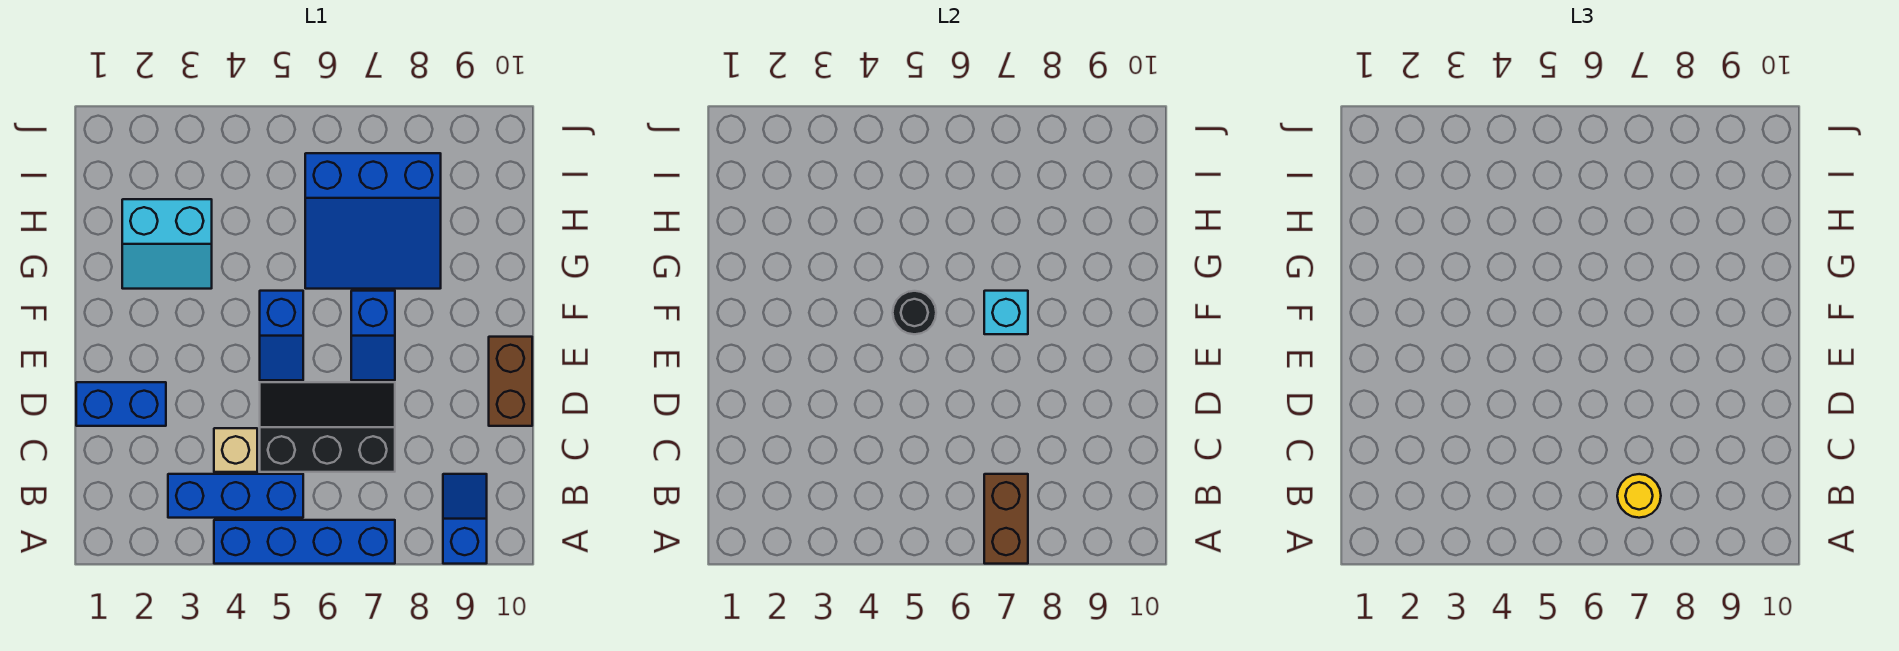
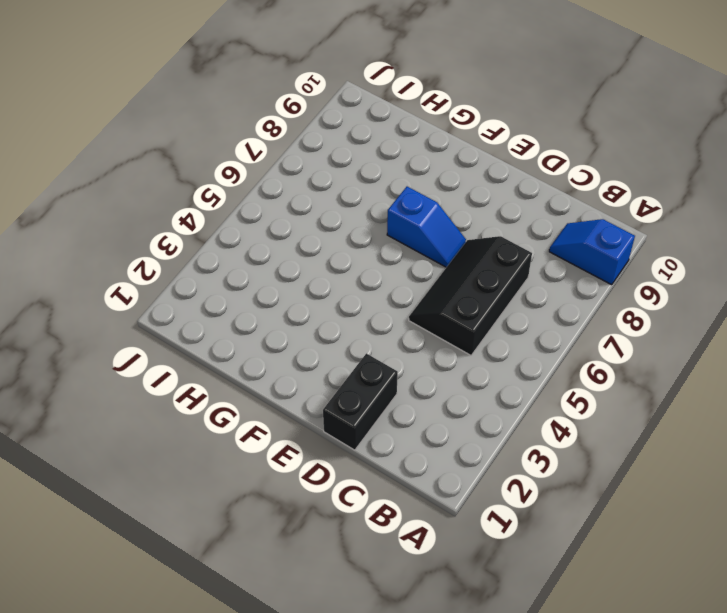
black brick D1:D2 level 1 -> blue brick D1:D2 level 1
none -> blue brick A4:A7 level 1
none -> blue brick B3:B5 level 1
none -> tan brick C4 level 1

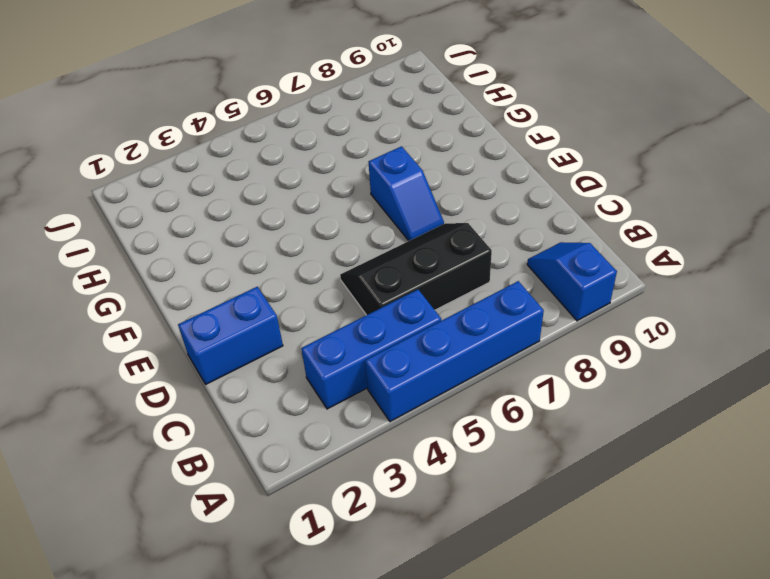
none -> tan brick C4 level 1
none -> brown brick D10:E10 level 1
none -> blue slope E5:F5 level 1 top F

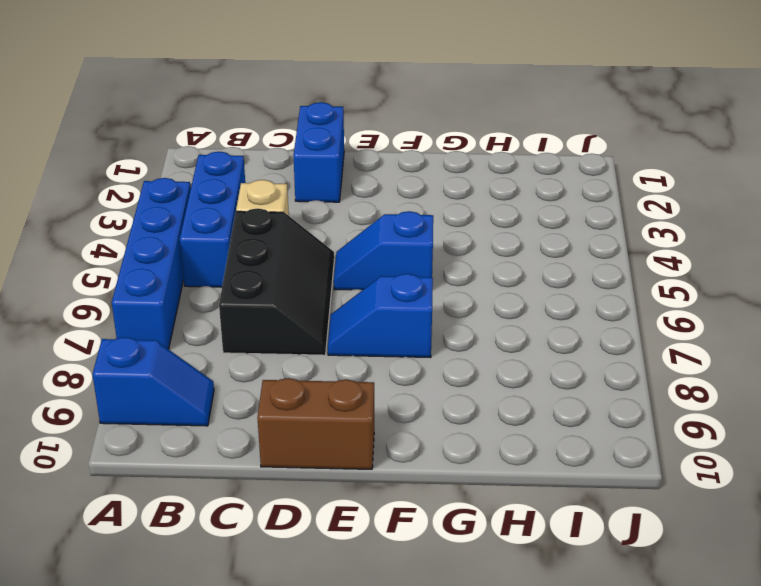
none -> cyan slope G2:H3 level 1 top H
none -> blue slope G6:I8 level 1 top I
none -> brown brick A7:B7 level 2

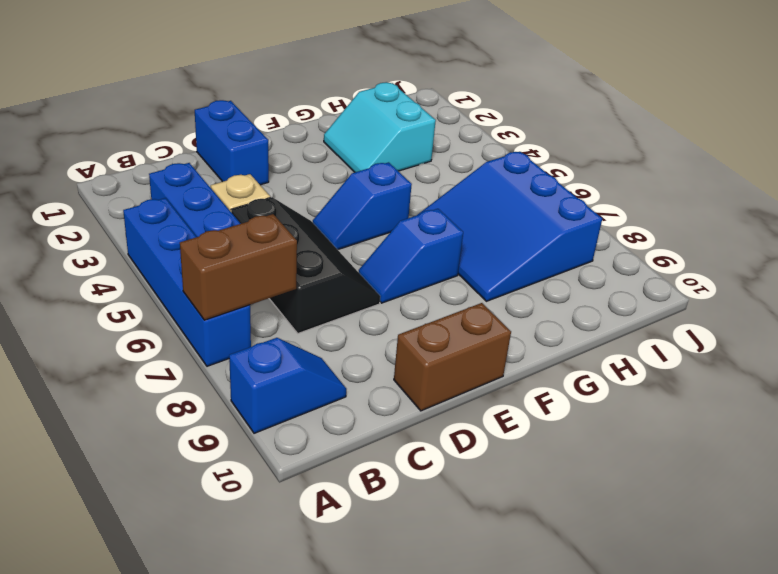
none -> black round brick F5 level 2
none -> cyan brick F7 level 2
none -> yellow round brick B7 level 3

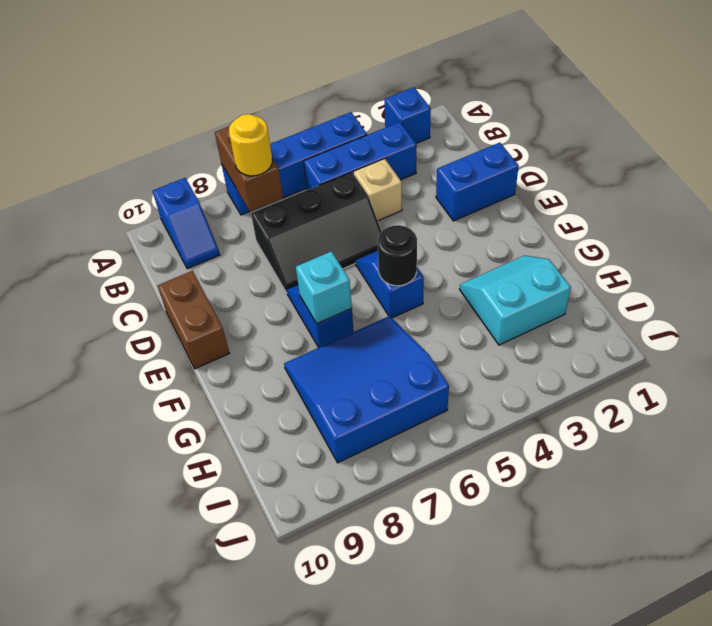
blue brick A2 level 1 -> none

